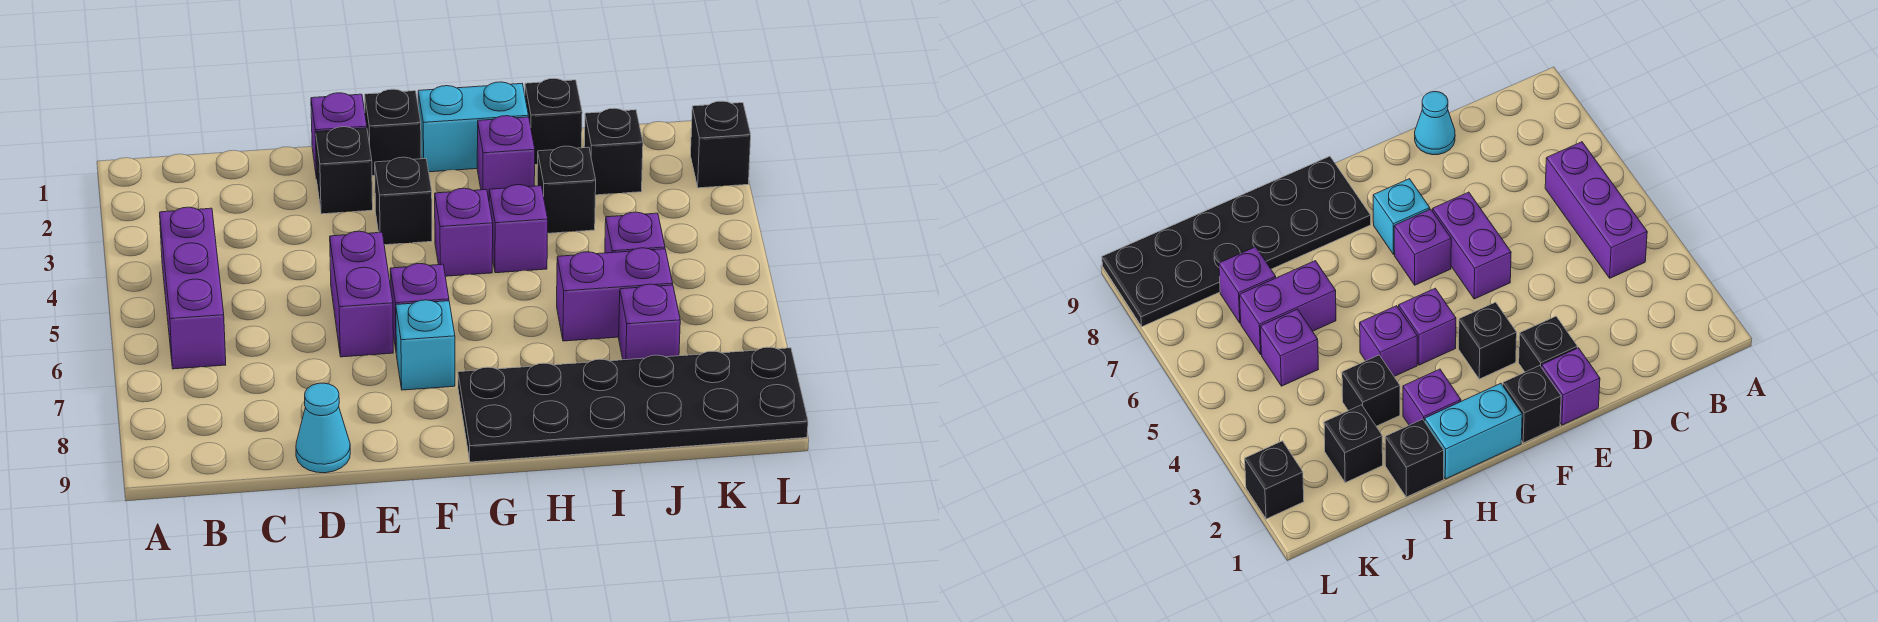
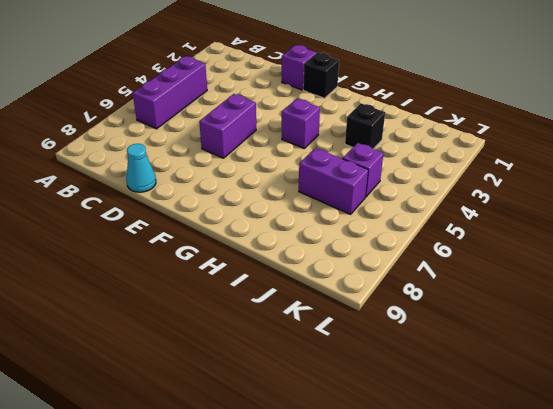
none -> black brick E2 level 1
none -> black brick F3 level 1
none -> purple brick F6 level 1

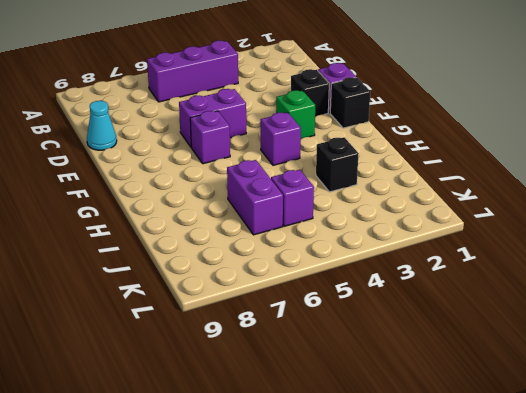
green brick F3 level 1 -> black brick F3 level 1
none -> cyan brick F7 level 1
none -> cyan brick G1:H1 level 1
none -> black plate G8:L9 level 1

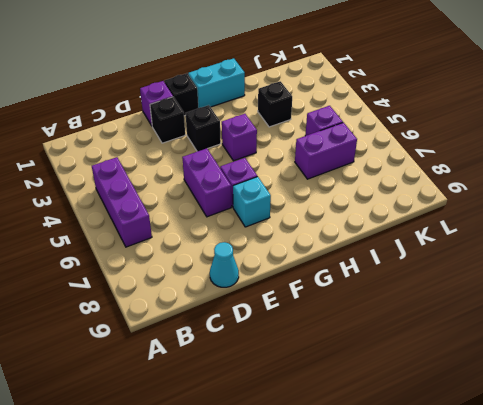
none -> black plate G8:L9 level 1
none -> purple brick H2 level 1
none -> purple brick H4 level 1

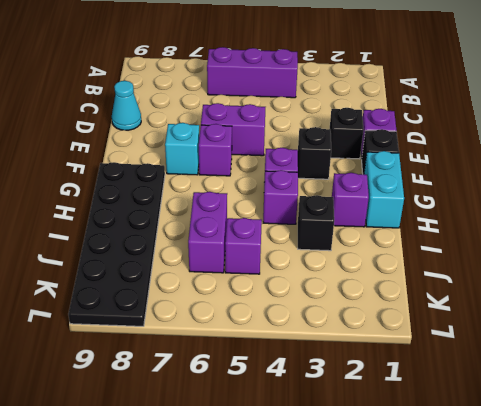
none -> black brick I1 level 1
none -> black brick J2 level 1
none -> purple brick J7 level 1

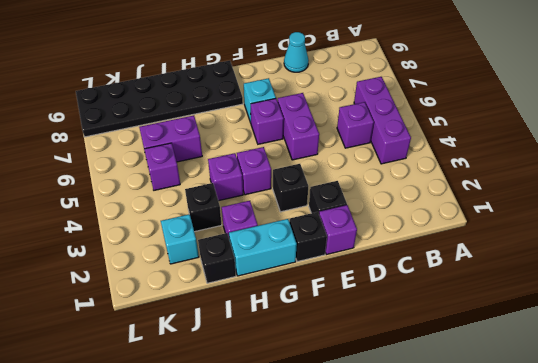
purple brick C5 level 1 -> purple brick J7 level 1
cyan brick J2 level 1 -> black brick J2 level 1
none -> black brick L2 level 1

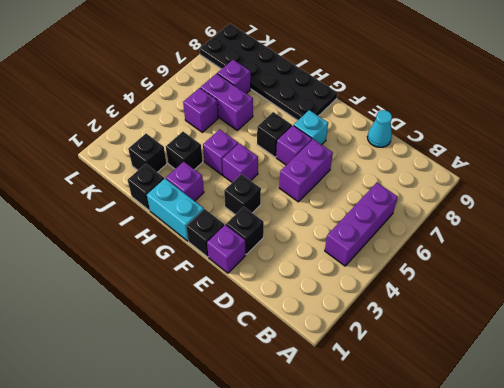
black brick G6 level 1 -> black brick L2 level 1

